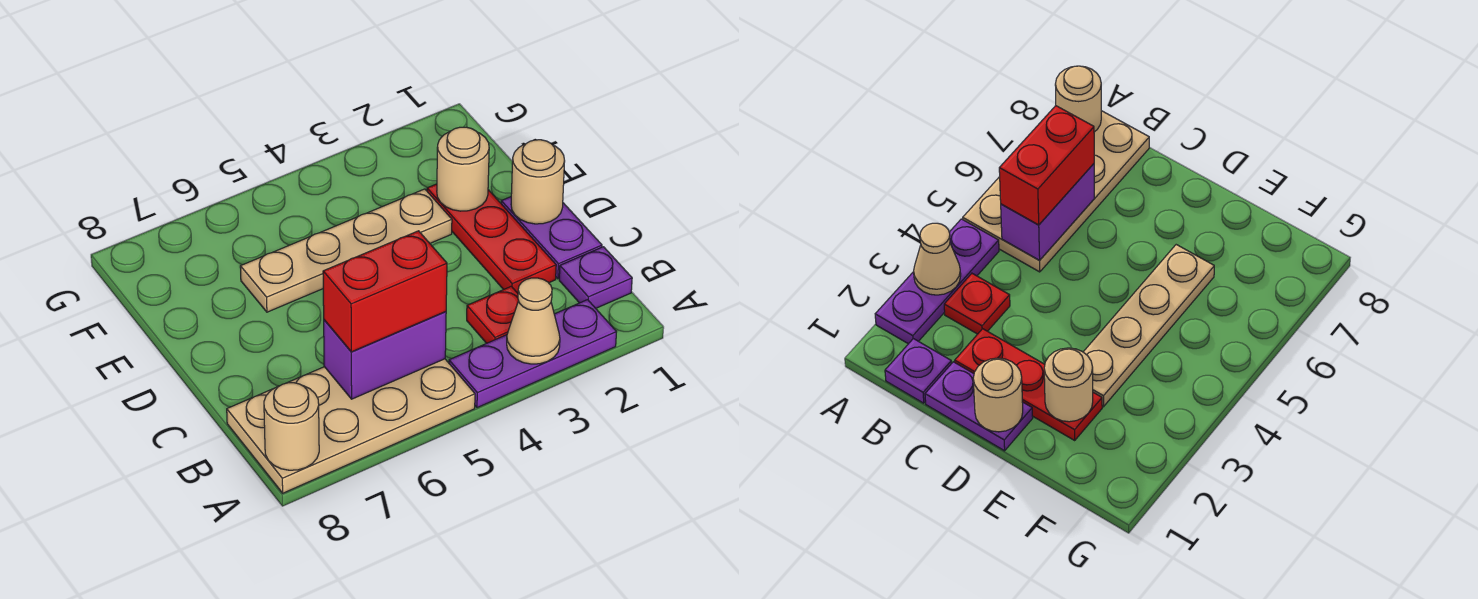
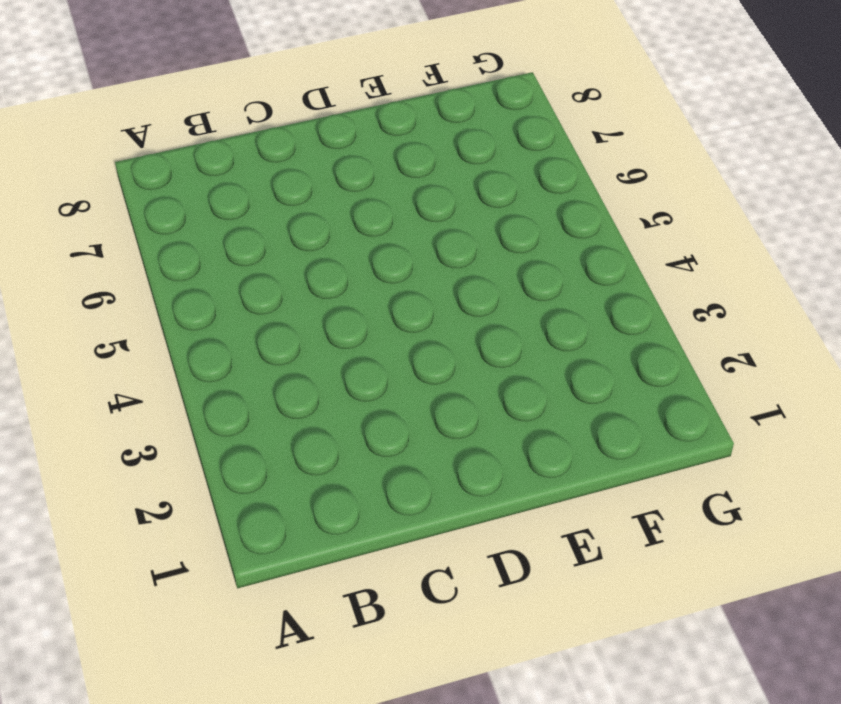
none -> purple plate A2:A4 level 1
none -> tan plate A5:B8 level 1
none -> purple plate B1 level 1

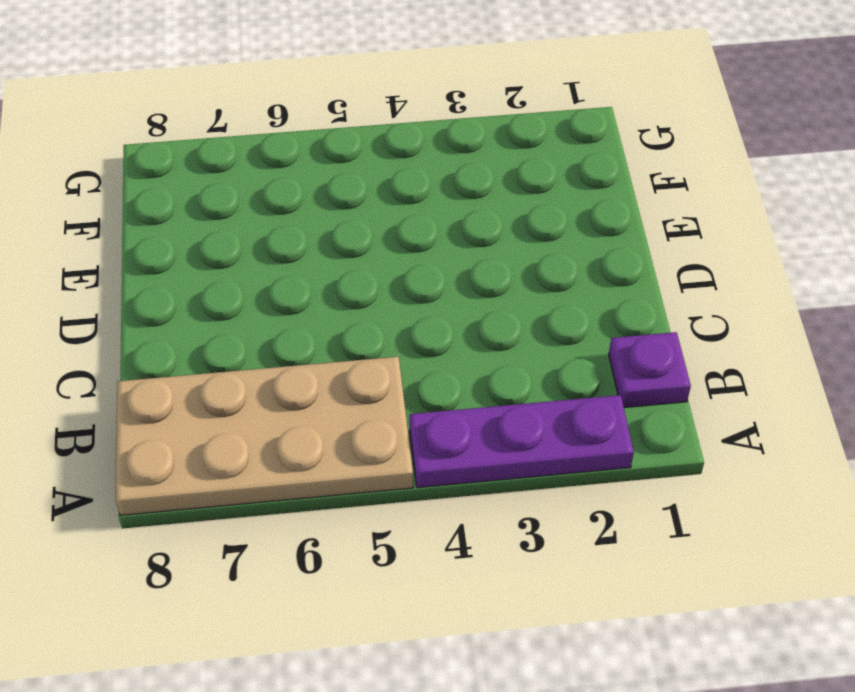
none -> red plate B3 level 1
none -> purple plate C1:D1 level 1
none -> red plate C2:E2 level 1

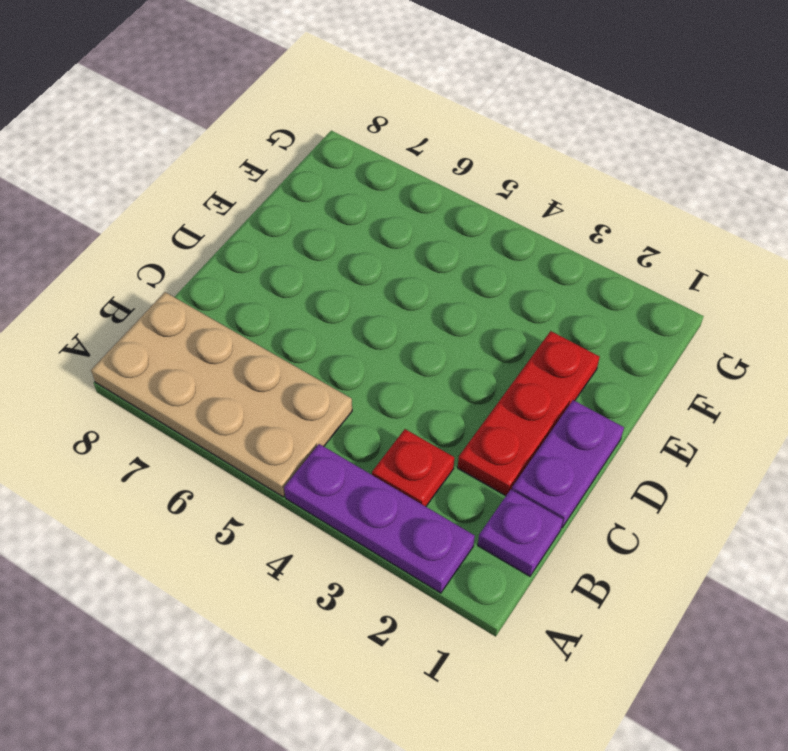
none -> tan plate E3:E6 level 1
none -> tan cone A3 level 2
none -> tan round brick A8 level 2

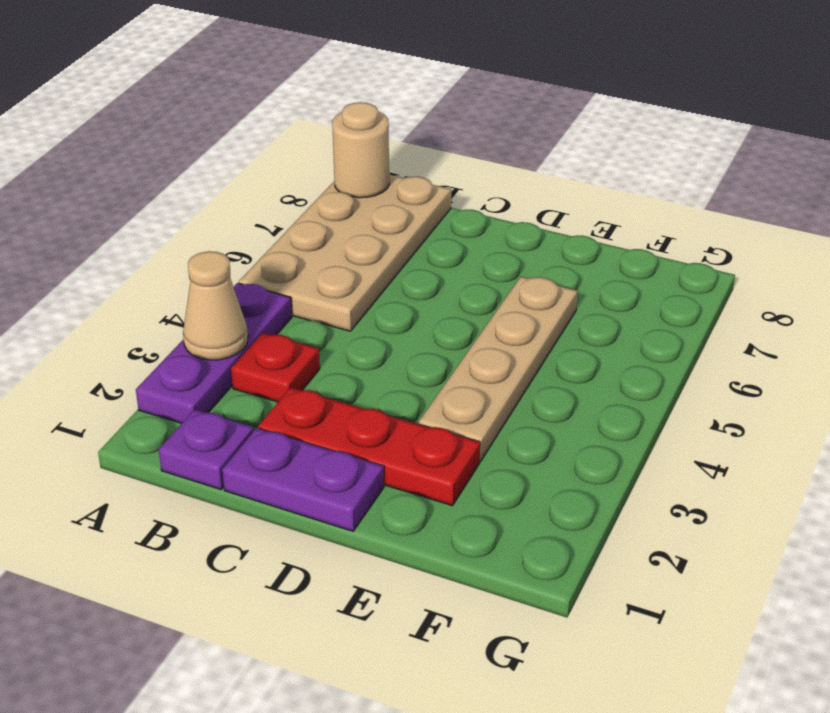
none -> purple brick B5:B6 level 2
none -> tan round brick D1 level 2
none -> tan round brick E2 level 2

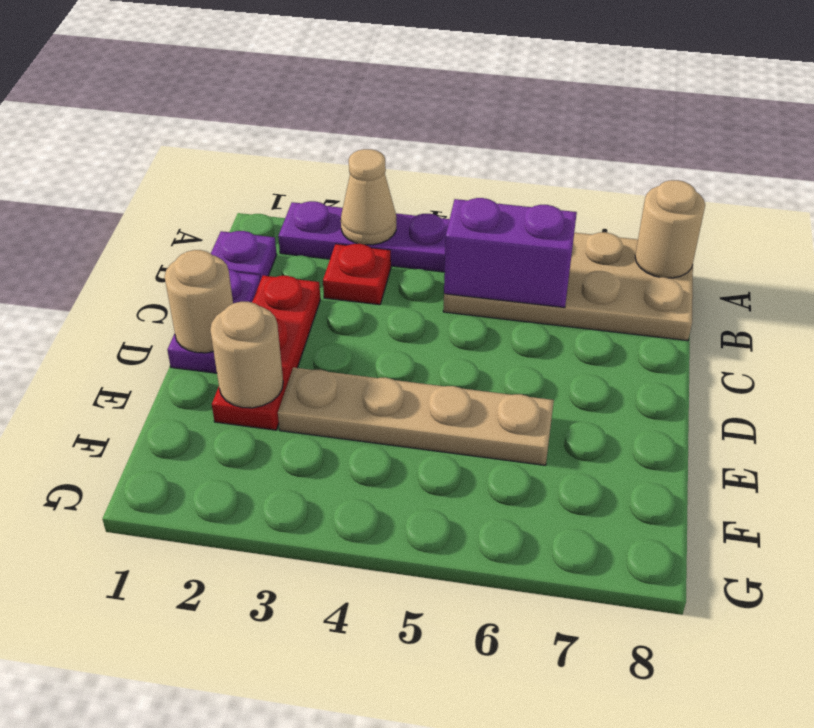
none -> red brick B5:B6 level 3

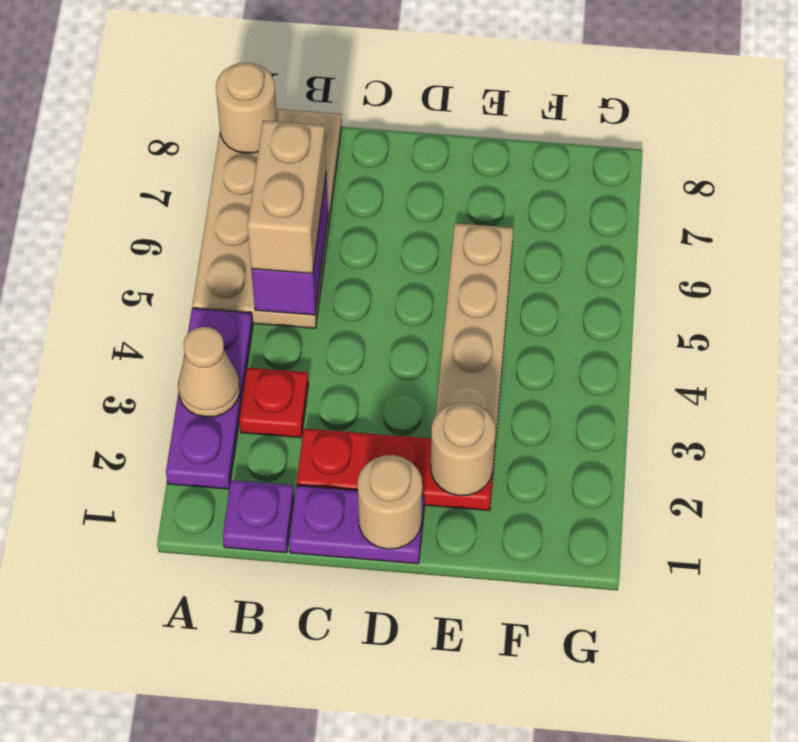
tan brick B5:B6 level 3 -> red brick B5:B6 level 3

